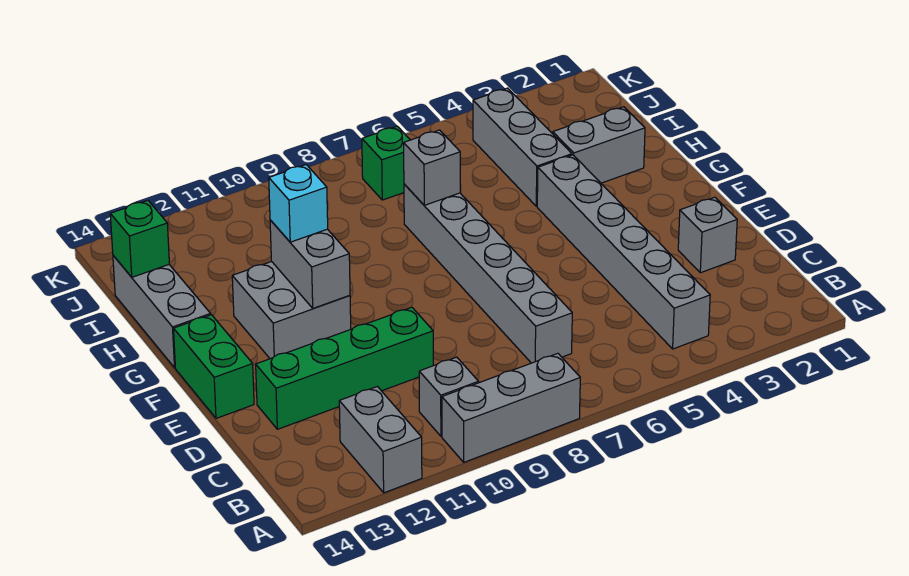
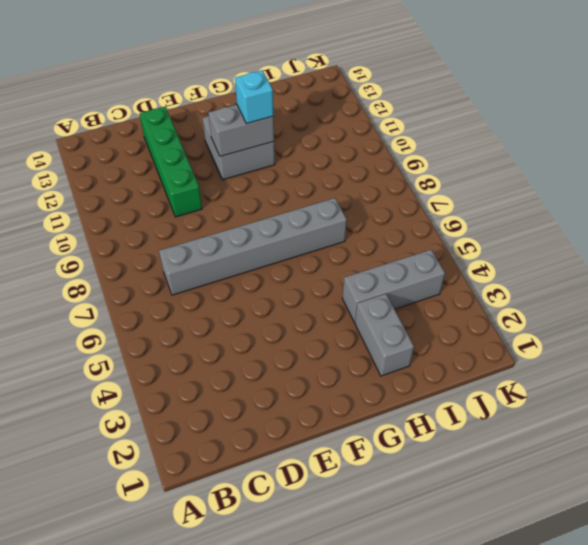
none -> grey brick A8:A10 level 1
none -> grey brick A12:B12 level 1
none -> grey brick B4:G4 level 1

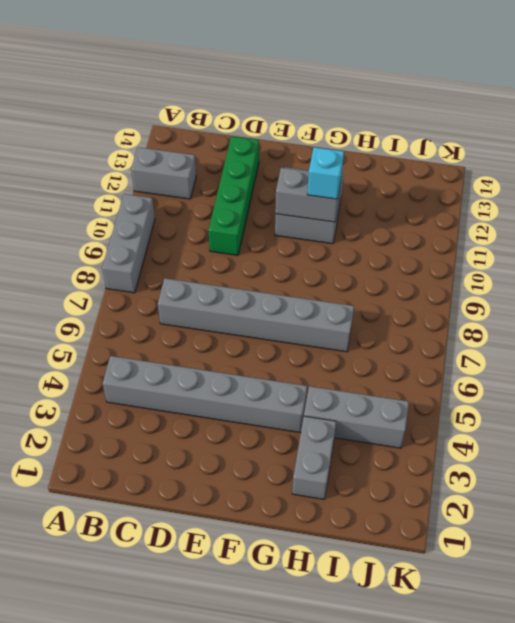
none -> grey brick B10 level 1
none -> grey brick D2 level 1
none -> green brick E14:F14 level 1

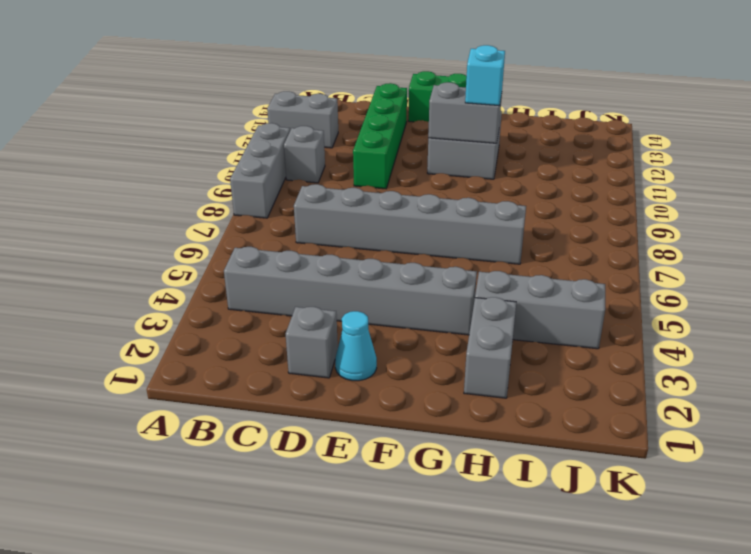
cyan cone E2 level 1 -> none
none -> grey brick G14:I14 level 1
none -> green brick J7 level 1
none -> grey brick H7 level 2

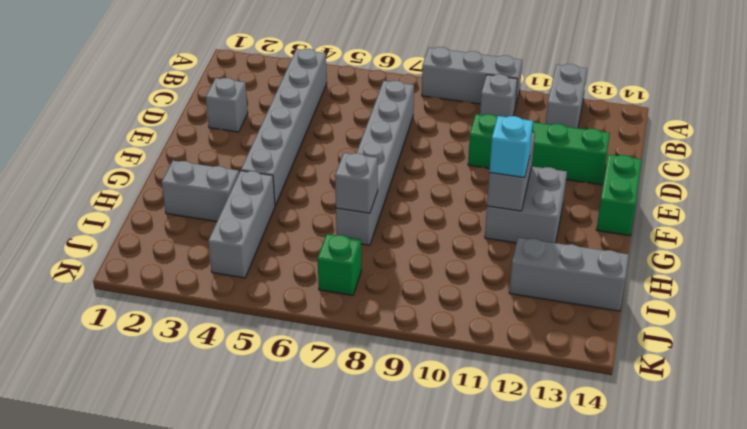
grey brick I12:I14 level 1 -> grey brick G14:I14 level 1
none -> green brick I14 level 2

